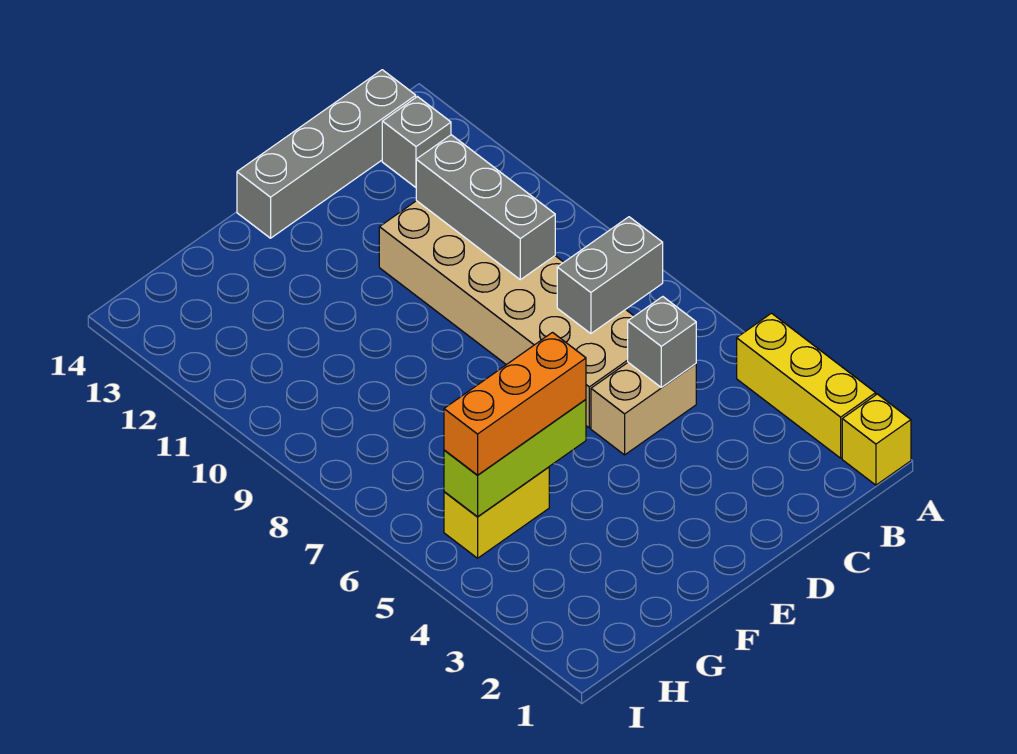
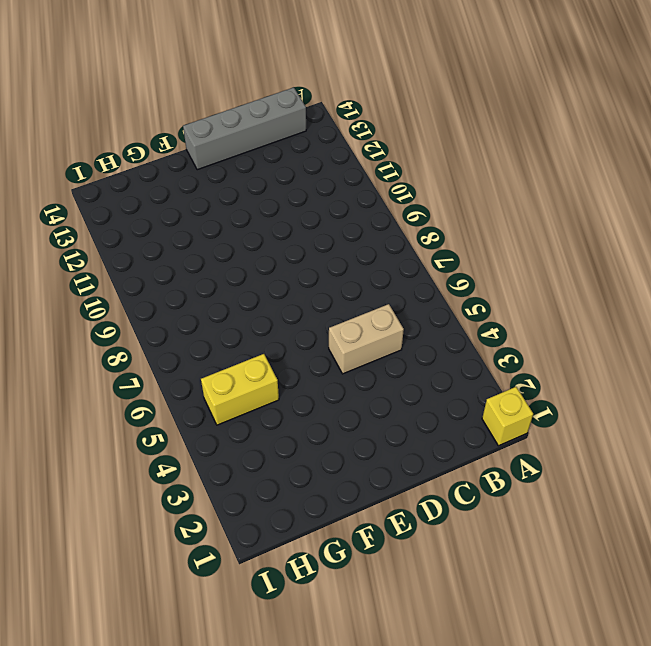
none -> yellow brick A2:A4 level 1
none -> grey brick B13 level 1
none -> tan brick C6:D11 level 1

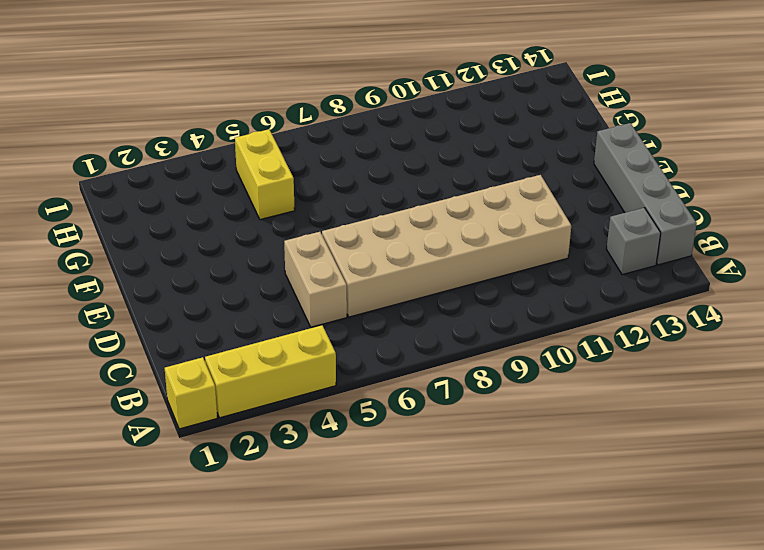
none -> grey brick B7:C7 level 2
none -> grey brick C5 level 2
none -> grey brick C9:C11 level 2

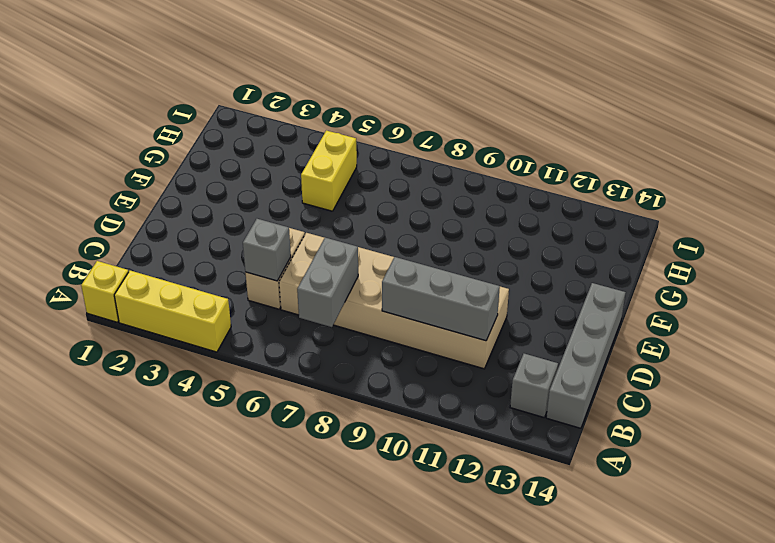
none -> lime brick F5:H5 level 2
none -> orange brick F5:H5 level 3

